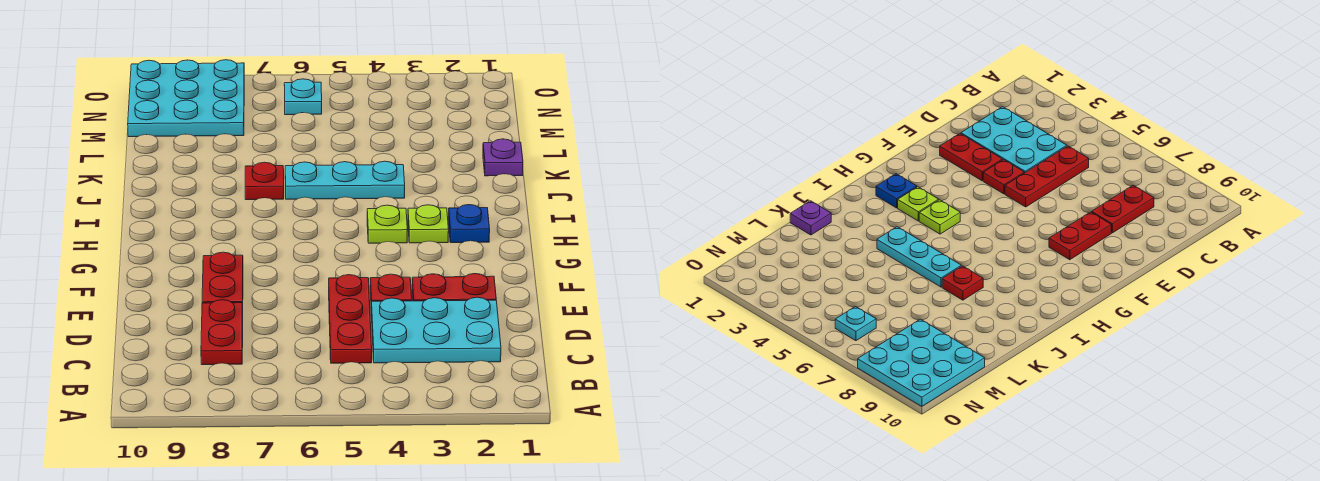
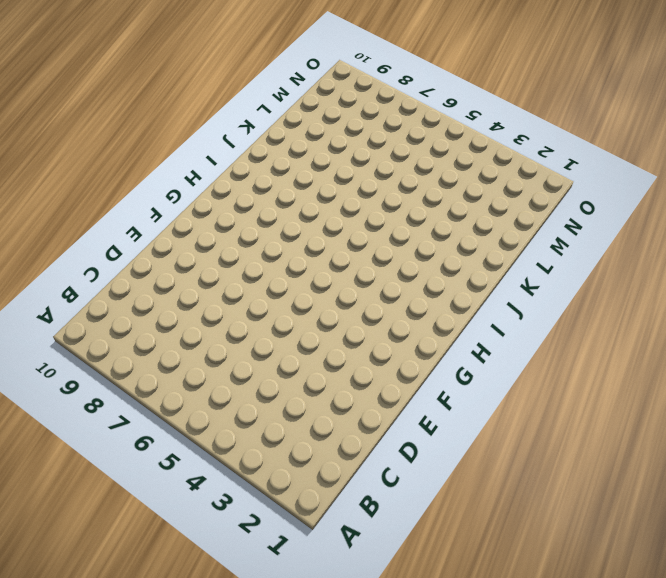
none -> cyan plate C2:D4 level 1
none -> red plate C5:E5 level 1
none -> red plate C8:D8 level 1

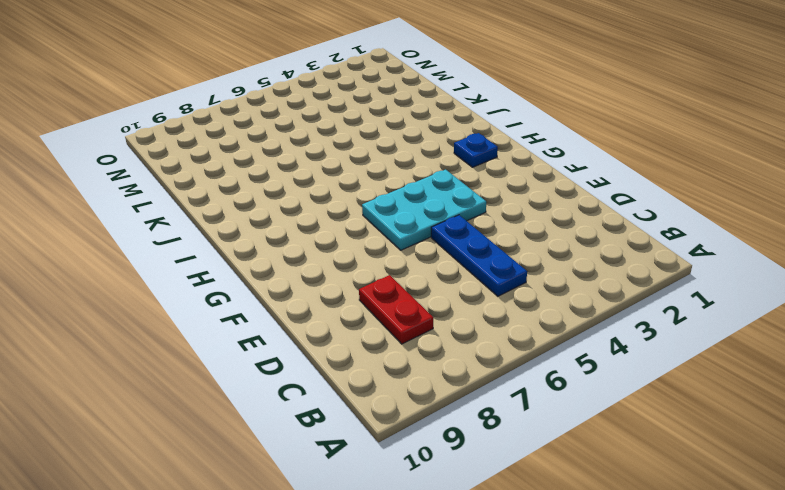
blue plate C5:E5 level 1 -> red plate C5:E5 level 1
cyan plate F4:G6 level 1 -> cyan plate C2:D4 level 1
none -> red plate E2:E3 level 1
none -> red plate E4 level 1
none -> red plate E8:F8 level 1

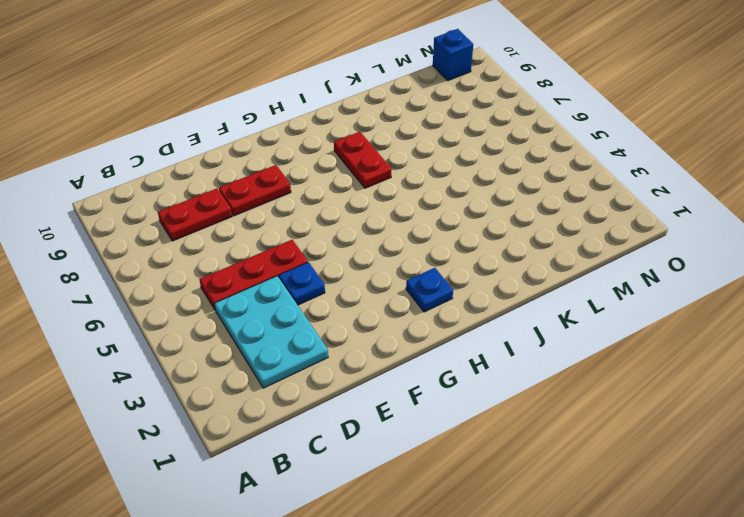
blue plate E4 level 1 -> red plate E4 level 1
red plate I7:I8 level 1 -> red plate E2:E3 level 1
blue brick N10 level 1 -> cyan plate M8:O10 level 1
none -> lime plate H3 level 1
none -> lime plate H4 level 1
none -> cyan plate J4:J6 level 1

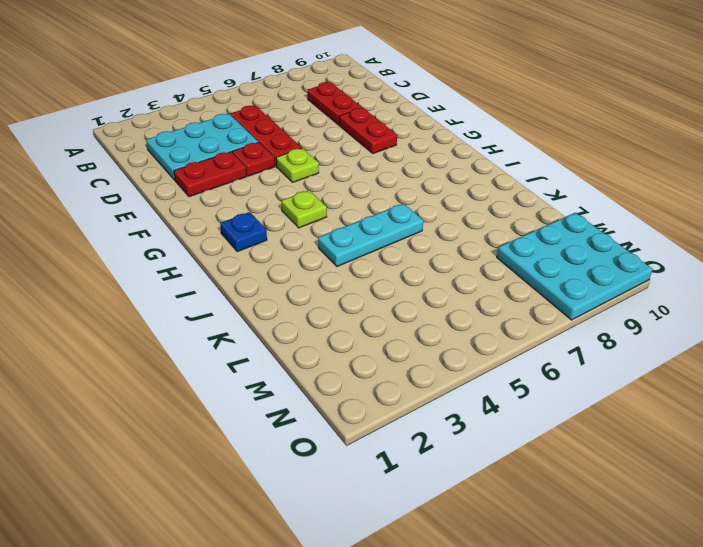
lime plate F5 level 1 -> lime plate H3 level 1
none -> red plate J7 level 1
none -> purple plate K1 level 1
none -> cyan plate N6 level 1

